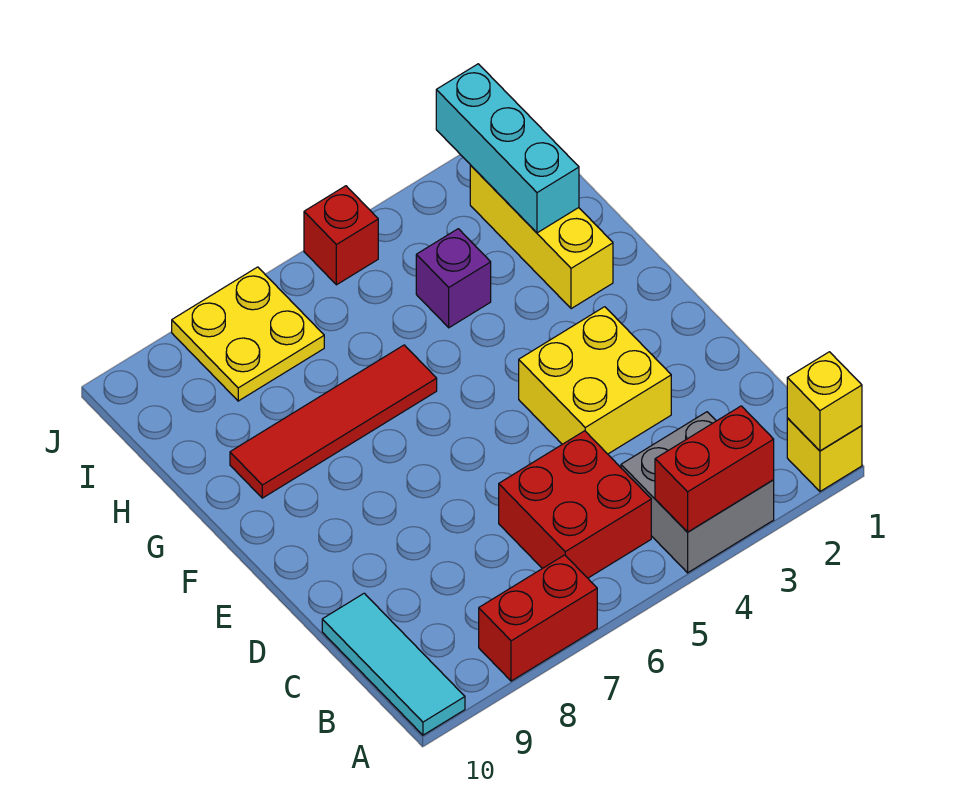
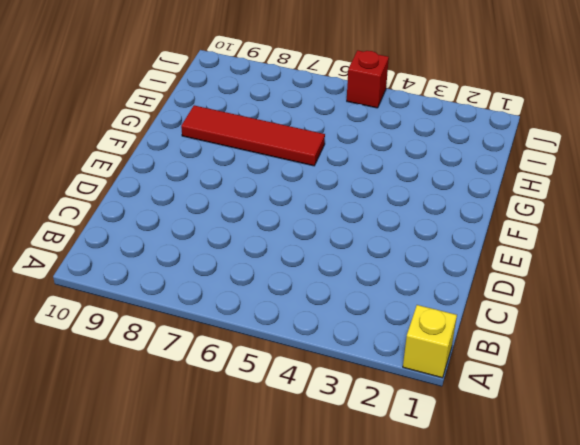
none -> grey brick A3:B4 level 1
none -> red brick A7:A8 level 1
none -> cyan tile A10:C10 level 1

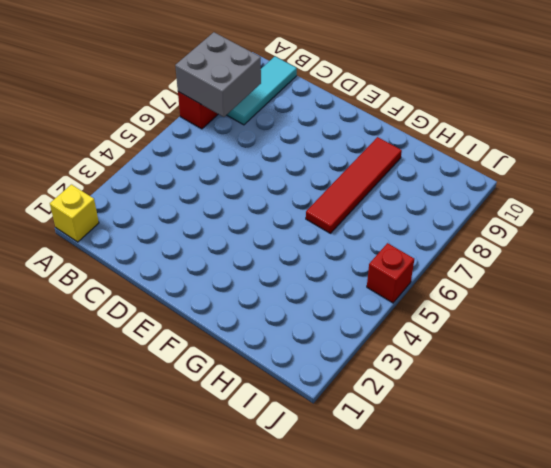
grey brick A7:B8 level 2 -> grey brick A3:B4 level 1
cyan tile B8:B10 level 1 -> cyan tile A10:C10 level 1
none -> red brick B5:C6 level 1
none -> yellow brick D3:E4 level 1
none -> yellow brick G2:I2 level 1

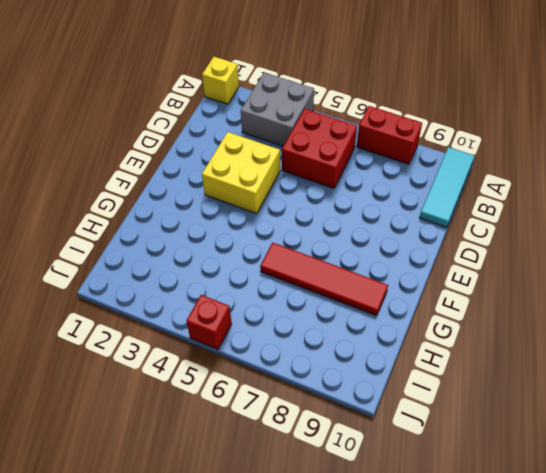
none -> yellow brick G2:I2 level 1
none -> purple brick H4 level 1
none -> yellow plate I7:J8 level 1

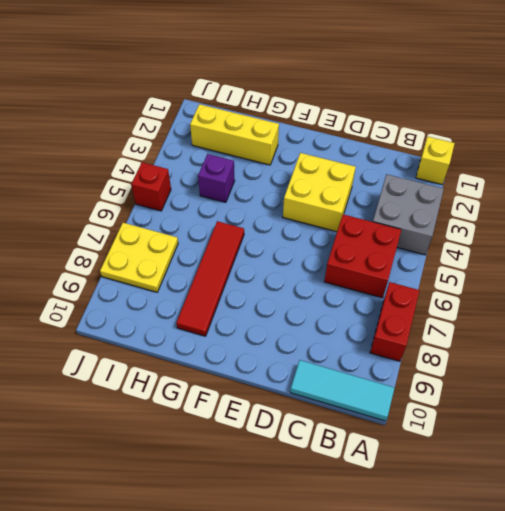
none -> yellow brick A1 level 2
none -> red brick A3:A4 level 2
none -> cyan brick H2:J2 level 2

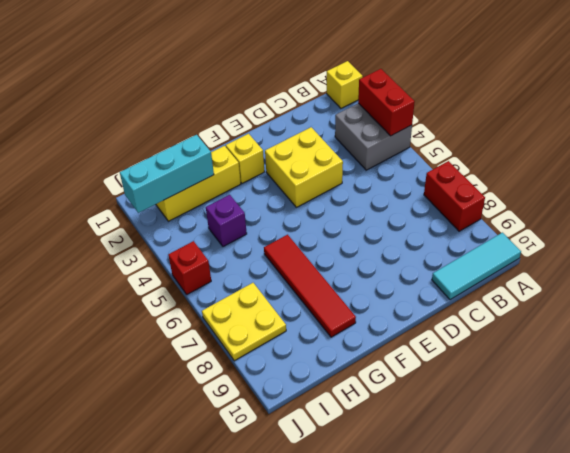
yellow brick F2 level 1 -> yellow brick A1 level 2
none -> red brick B5:C6 level 1

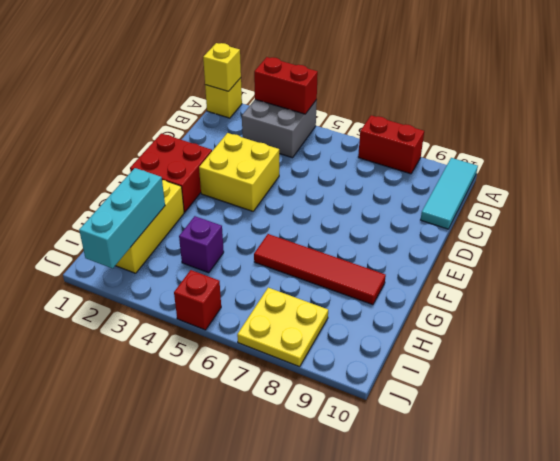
red brick E1:F2 level 1 -> red brick B5:C6 level 1

